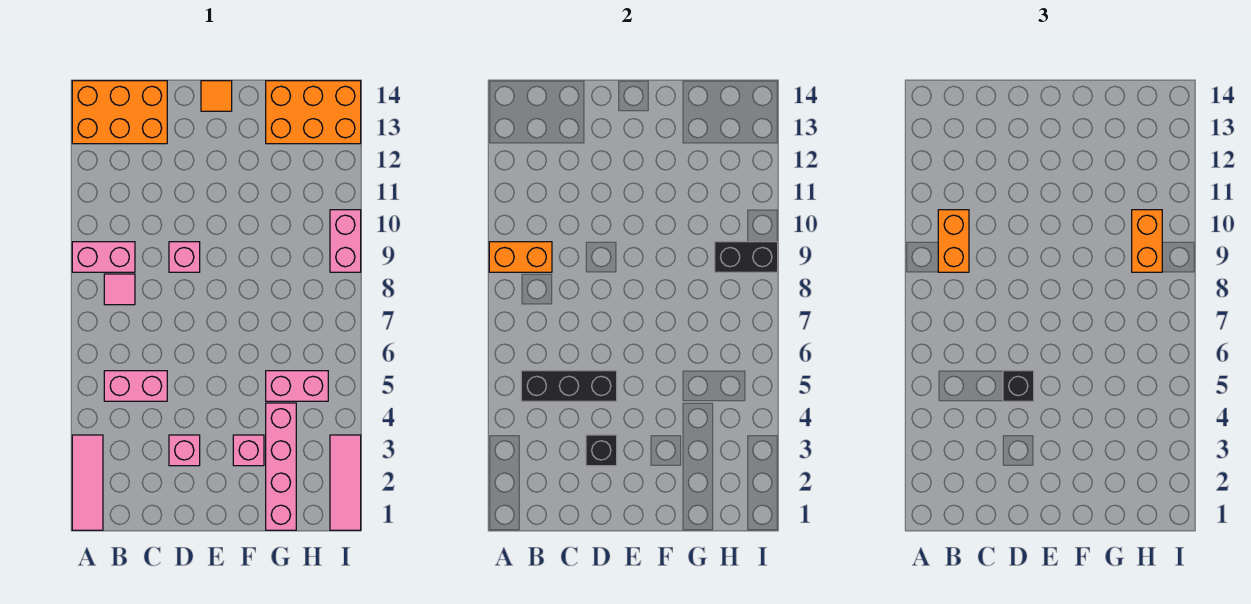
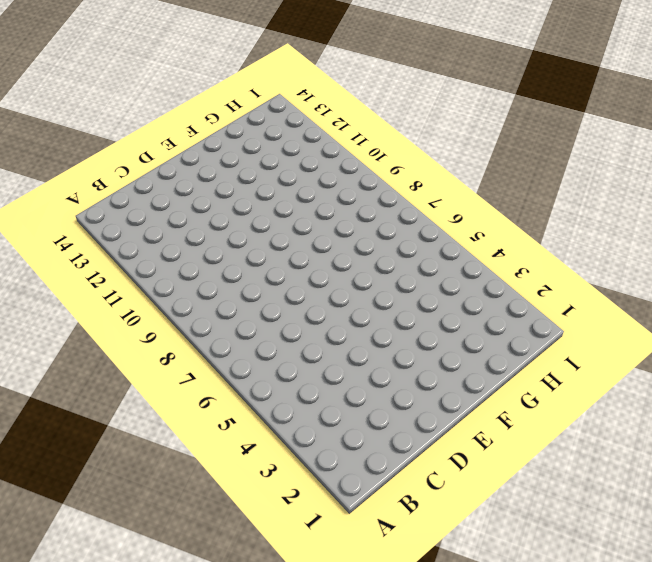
none -> pink tile A1:A3 level 1
none -> pink brick A9:B9 level 1
none -> orange brick A13:C14 level 1

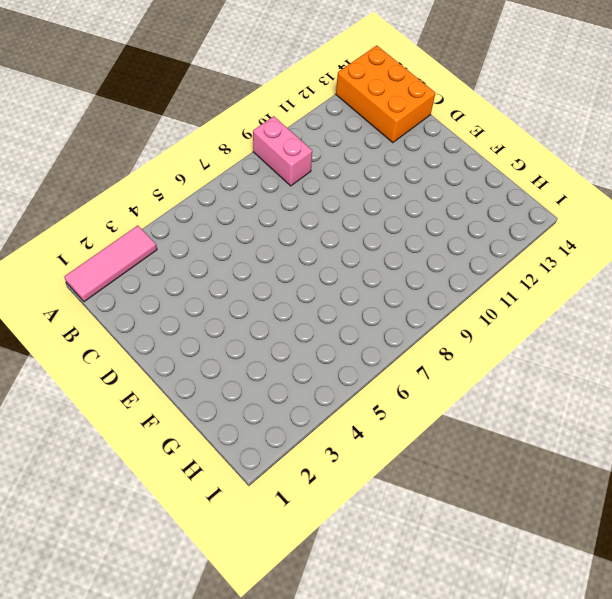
none -> pink brick B5:C5 level 1
none -> pink tile B8 level 1
none -> pink brick D3 level 1

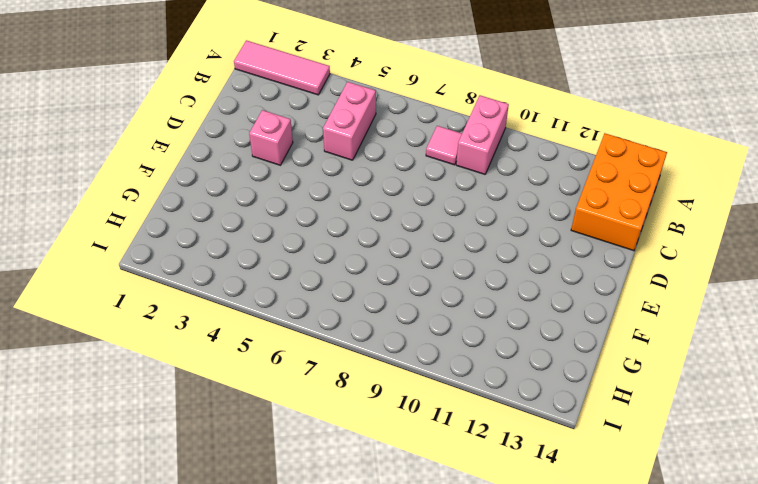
none -> pink brick D9 level 1
none -> orange tile E14 level 1
none -> pink brick F3 level 1

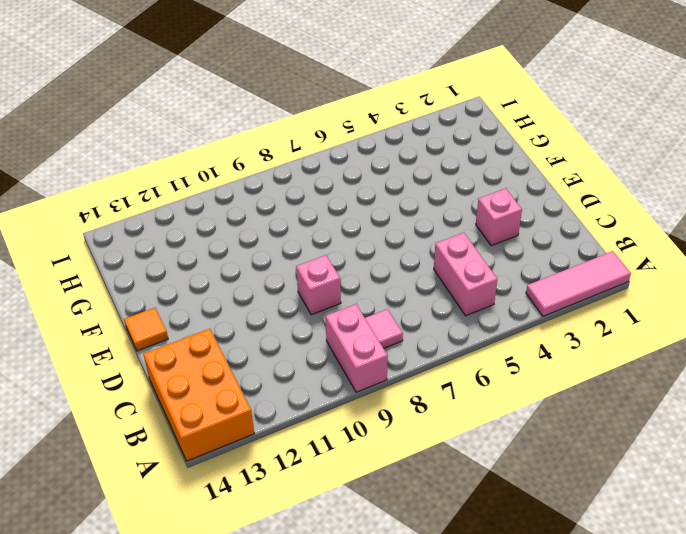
none -> pink brick F3 level 1
none -> pink brick G1:G4 level 1
none -> pink brick G5:H5 level 1

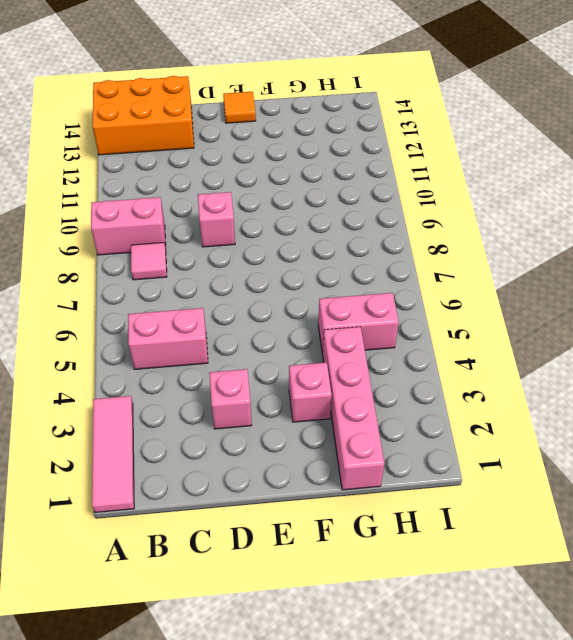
none -> orange brick G13:I14 level 1
none -> pink tile I1:I3 level 1
none -> pink brick I9:I10 level 1

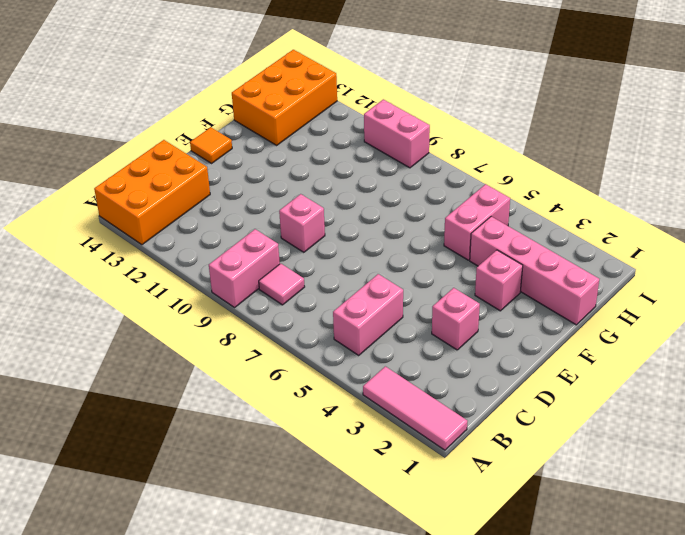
none -> pink tile I1:I3 level 1
none -> orange brick A9:B9 level 2
none -> black brick B5:D5 level 2

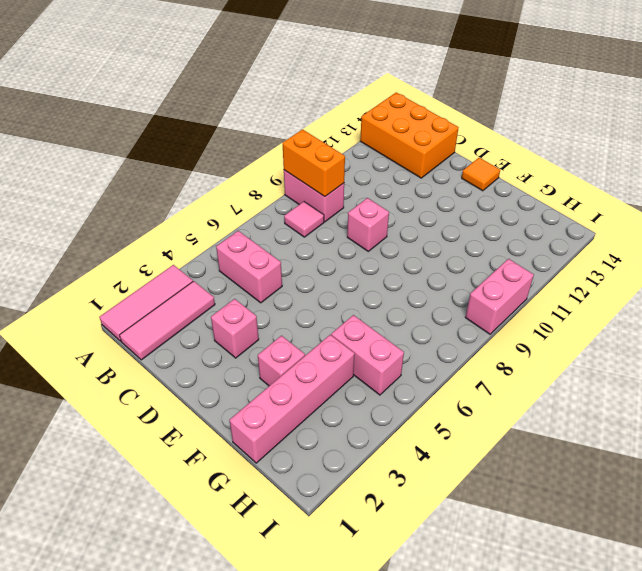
pink tile B1:B3 level 1 -> pink tile I1:I3 level 1
none -> orange brick G13:I14 level 1
none -> black brick B5:D5 level 2
none -> black brick D3 level 2

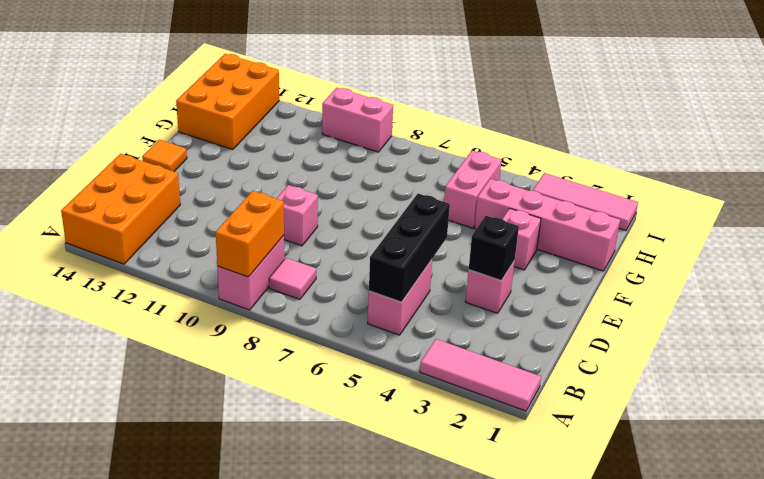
none -> black brick H9:I9 level 2
none -> orange brick B9:B10 level 3
none -> black brick D5 level 3

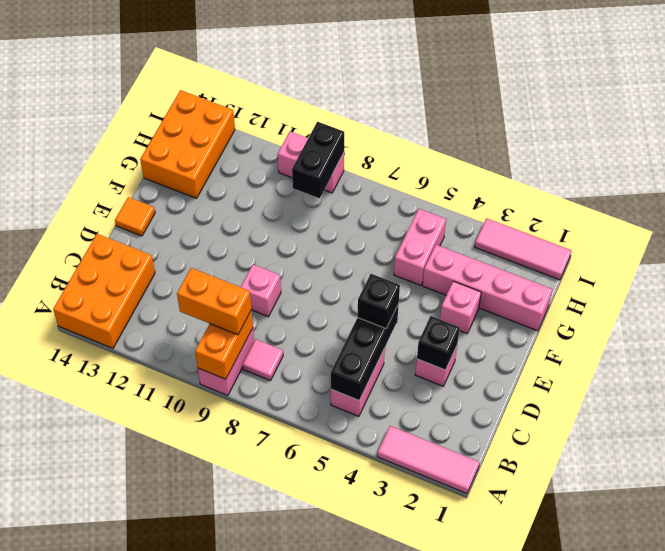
none -> orange brick H9:H10 level 3

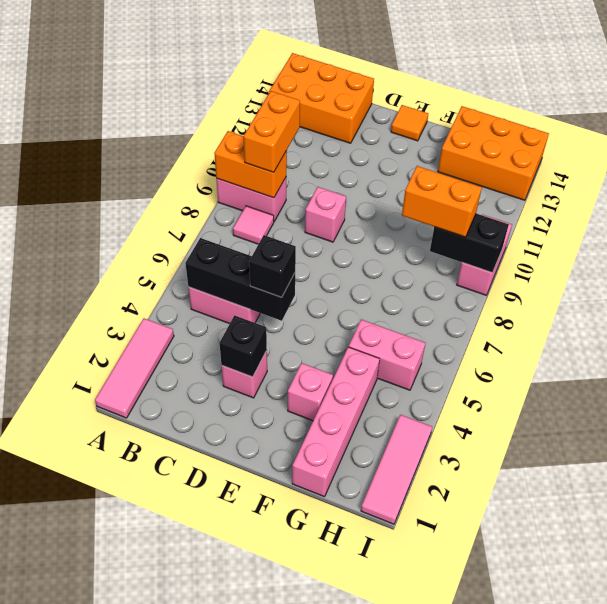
orange brick G9:H9 level 3 -> orange brick H9:H10 level 3

